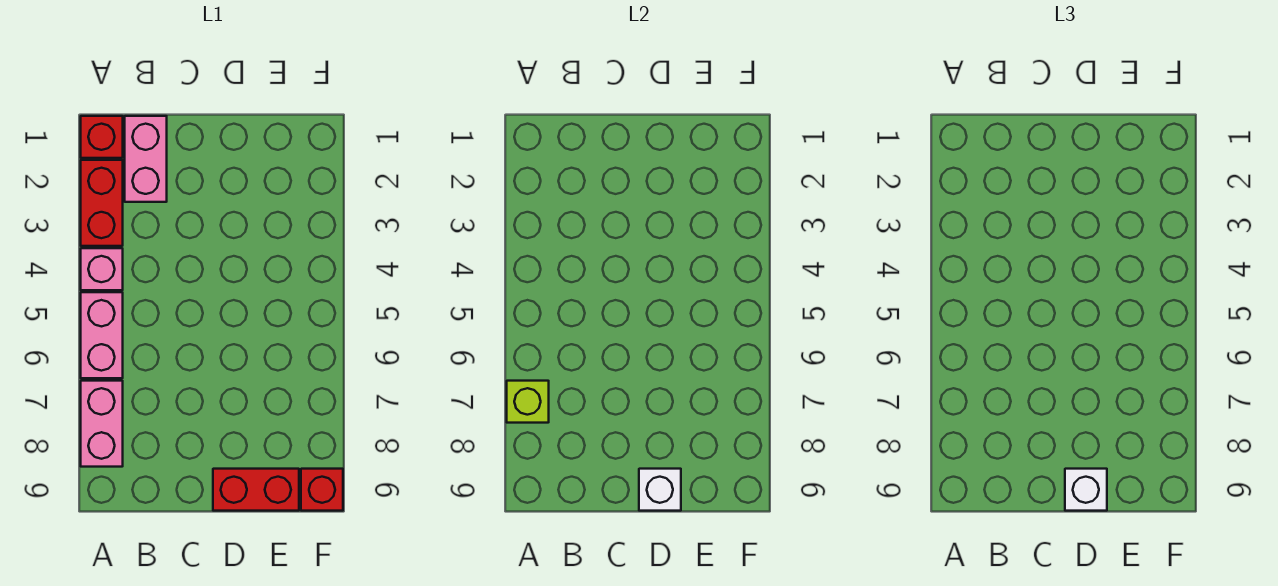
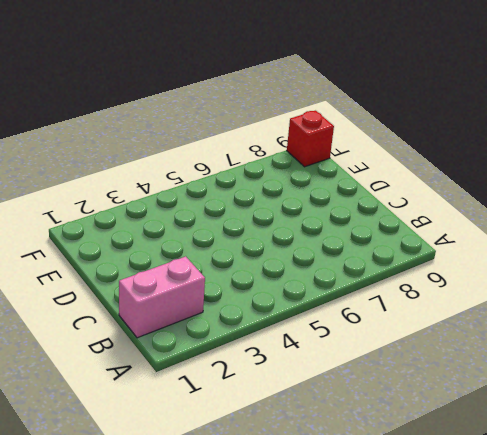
none -> red brick A1 level 1
none -> red brick A2:A3 level 1

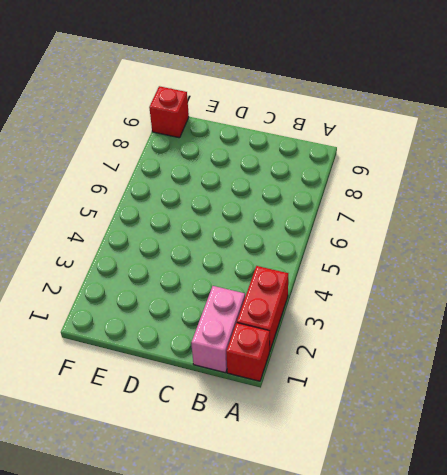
none -> pink brick A4 level 1
none -> pink brick A5:A6 level 1

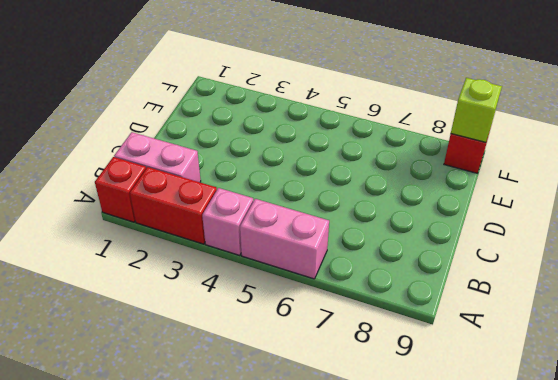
lime brick F9 level 2 -> lime brick A7 level 2
none -> pink brick A7:A8 level 1
none -> red brick D9:E9 level 1

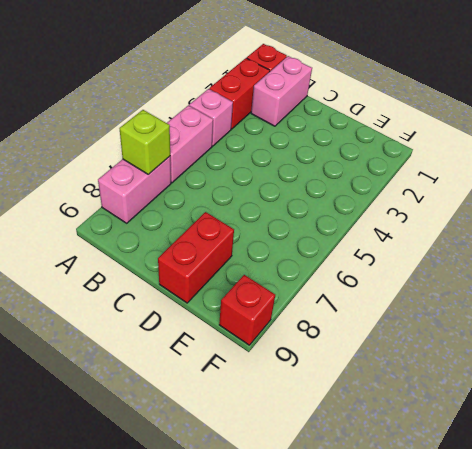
red brick D8:D9 level 1 -> red brick D9:E9 level 1
none -> white brick D9 level 2
none -> white brick D9 level 3

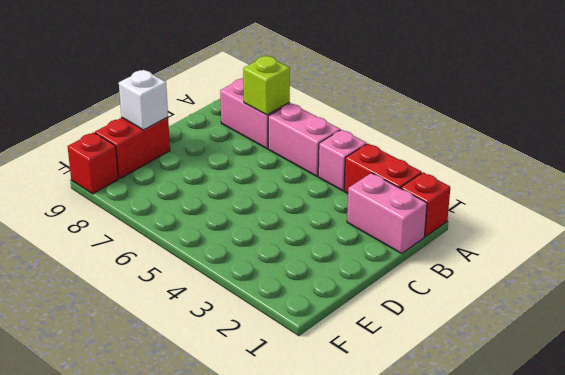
none -> white brick D9 level 3

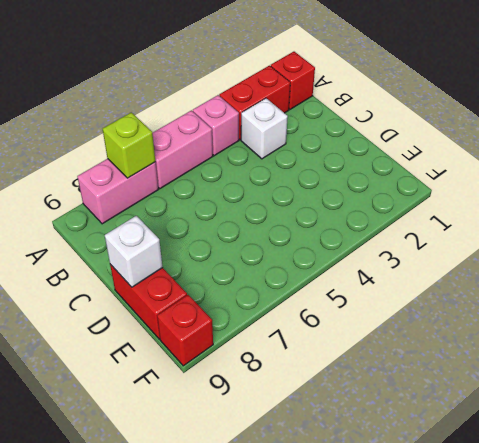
white brick B3 level 1 -> white brick D9 level 3
none -> pink brick B1:B2 level 1

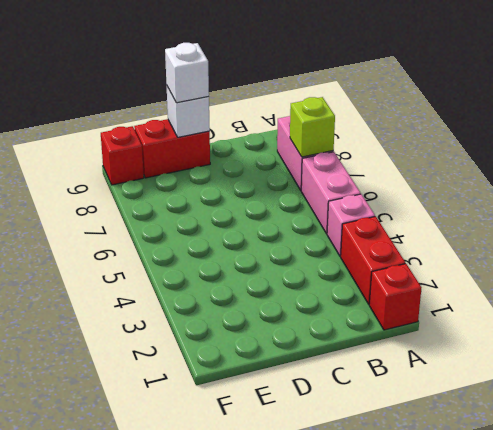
none -> pink brick B1:B2 level 1

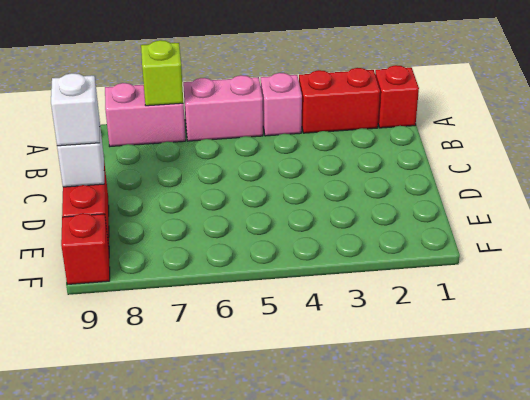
none -> pink brick B1:B2 level 1

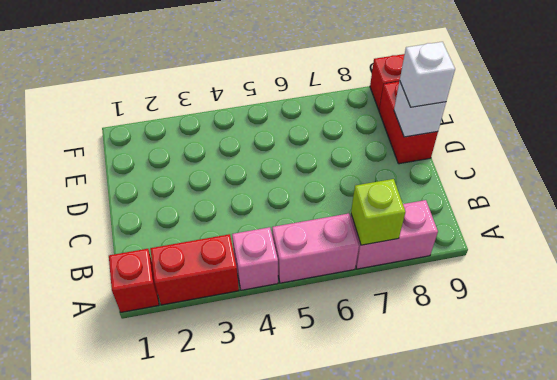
none -> pink brick B1:B2 level 1

